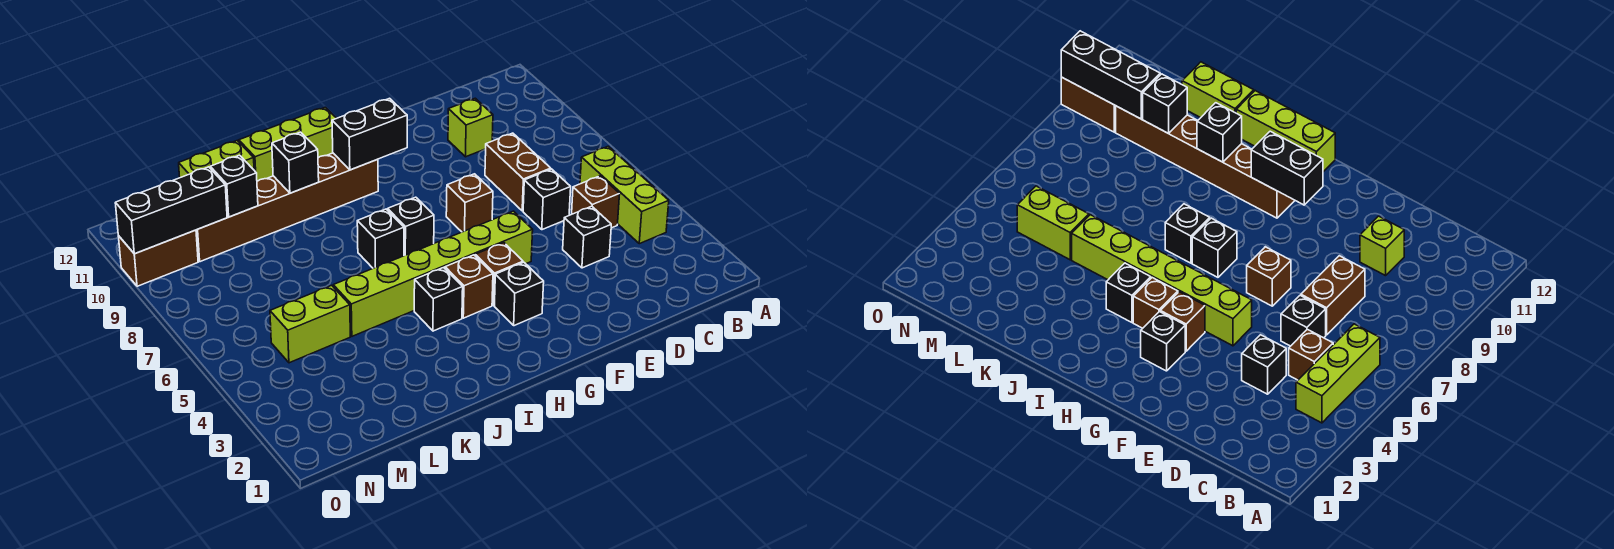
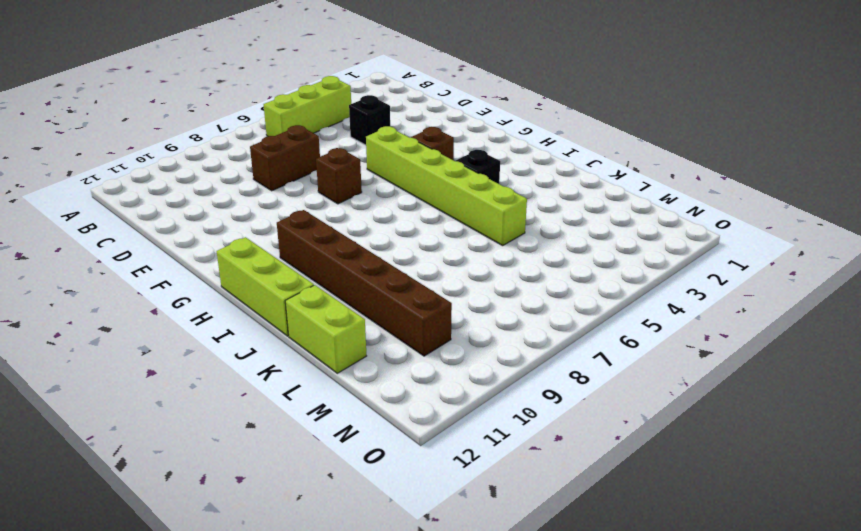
none -> brown brick C5 level 1
none -> black brick D6 level 1
none -> lime brick D10 level 1

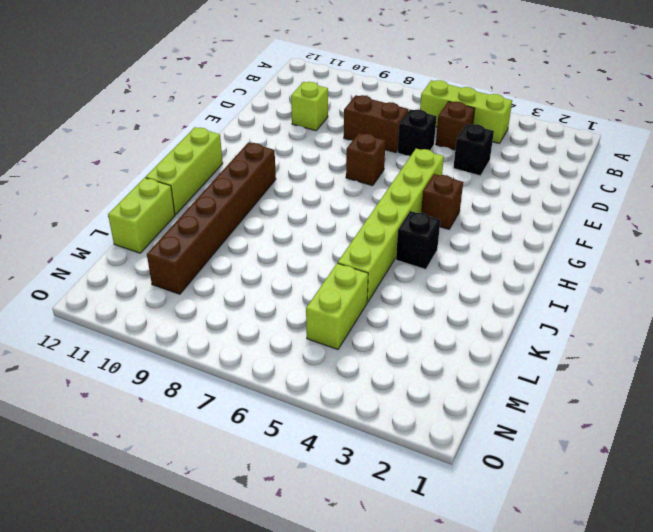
none -> black brick G3 level 1
none -> brown brick H4 level 1
none -> black brick H7 level 1

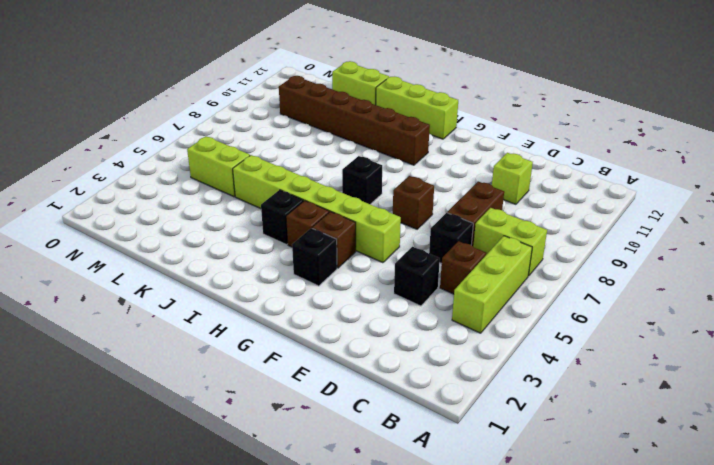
lime brick B7:C7 level 1 -> none
none -> black brick I7 level 1
none -> brown brick N10:O10 level 1
none -> black brick G10:H10 level 2

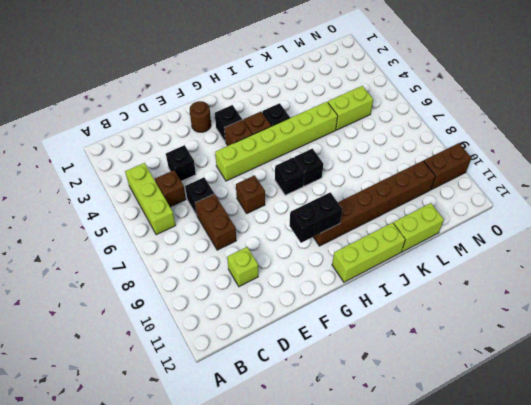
brown round brick F2 level 1 -> none
none -> black brick J10 level 2
none -> black brick L10 level 2
none -> black brick M10:O10 level 2

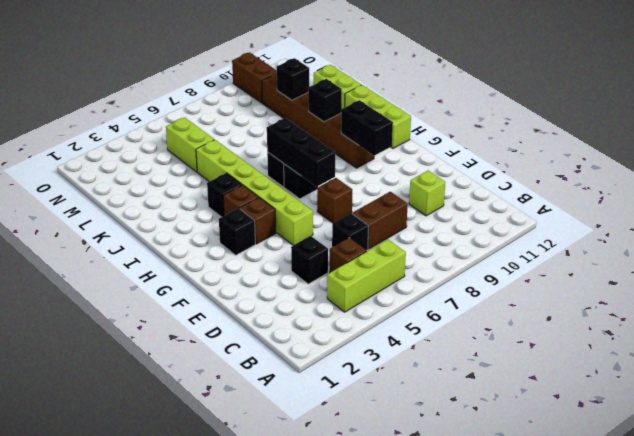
black brick G7:I7 level 2 -> black brick M10:O10 level 2

